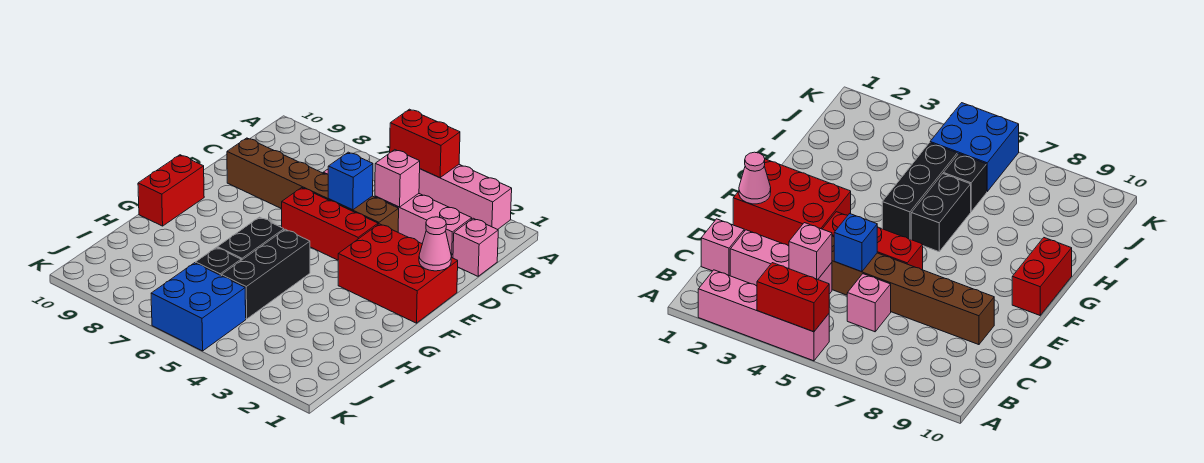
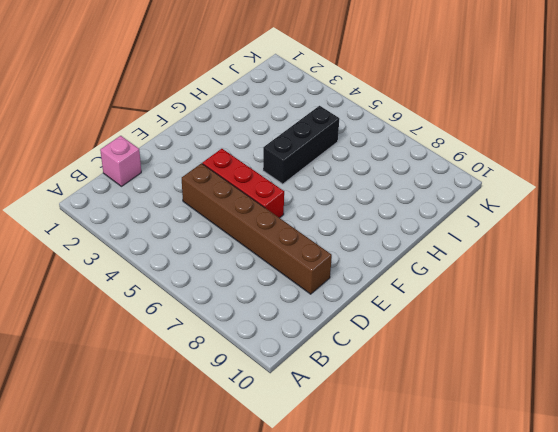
none -> pink brick A2:A5 level 1
none -> pink brick C2:C4 level 1
none -> pink brick C6 level 1

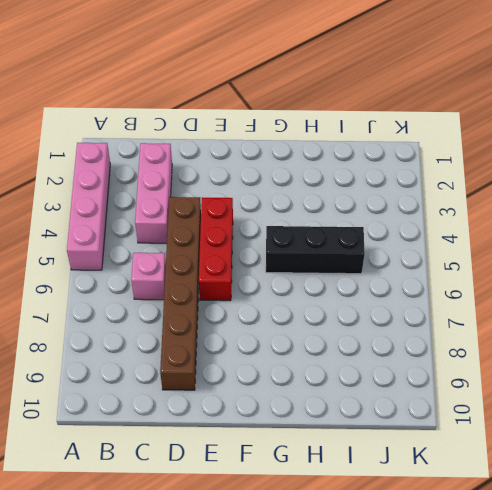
none -> pink brick C1 level 1
none -> red brick E1:F3 level 1
none -> red brick F10:G10 level 1

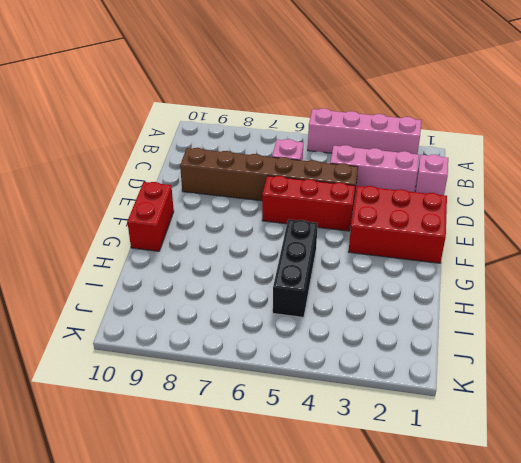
none -> black brick G6:H6 level 1
none -> black brick I6 level 1
none -> blue brick J5:K6 level 1

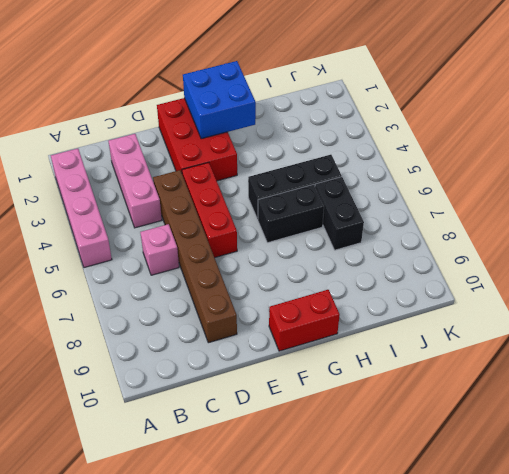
blue brick F1:G2 level 2 -> blue brick J5:K6 level 1
black brick I6:I7 level 1 -> black brick I6 level 1
none -> pink brick C1 level 1
none -> red brick A4:A5 level 2
none -> pink brick C4 level 2

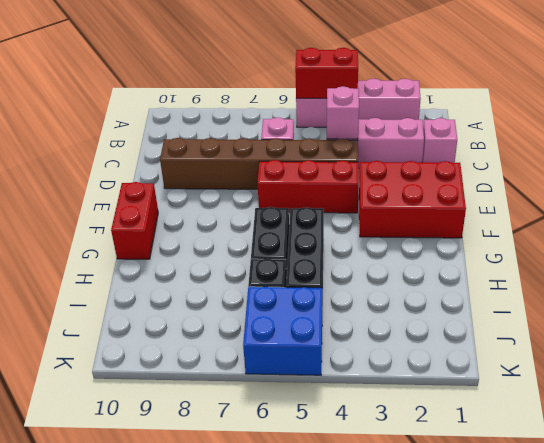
none -> blue brick D5 level 2
none -> pink cone E1 level 2

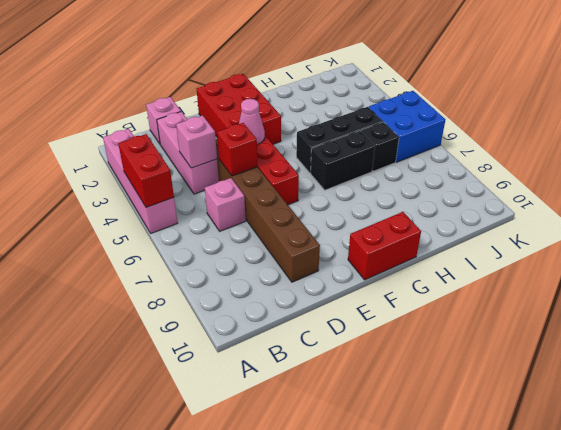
red brick D5 level 2 -> blue brick D5 level 2
pink cone E4 level 2 -> pink cone E1 level 2

